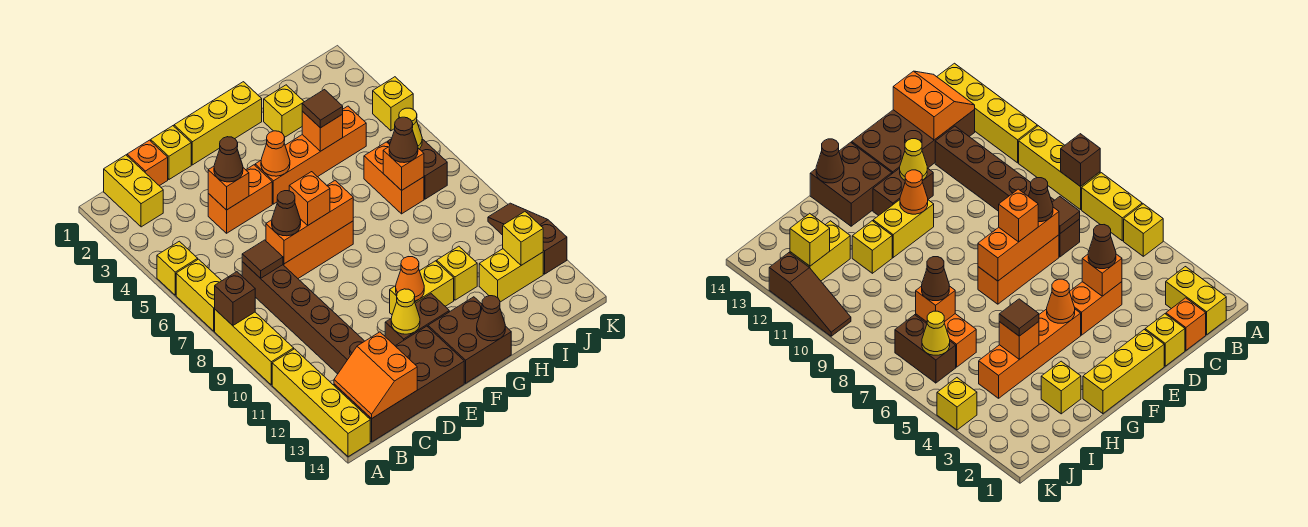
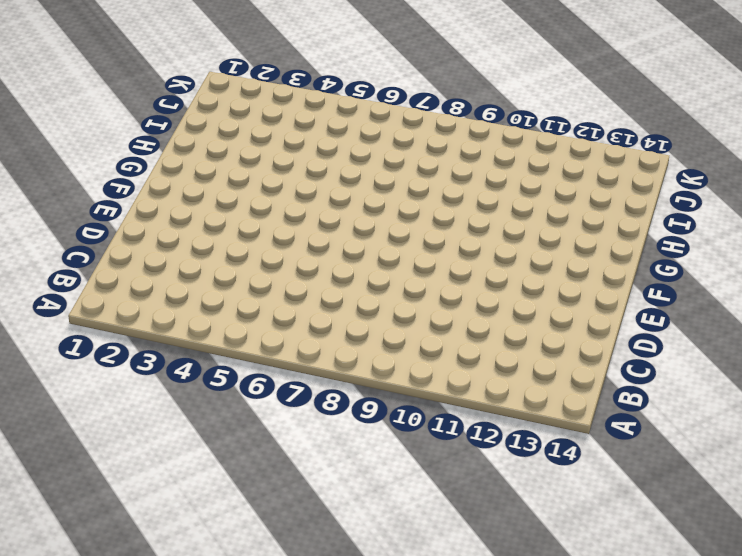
none -> yellow brick A5 level 1
none -> yellow brick A6:A7 level 1
none -> yellow brick A8:A10 level 1
none -> yellow brick A11:A14 level 1

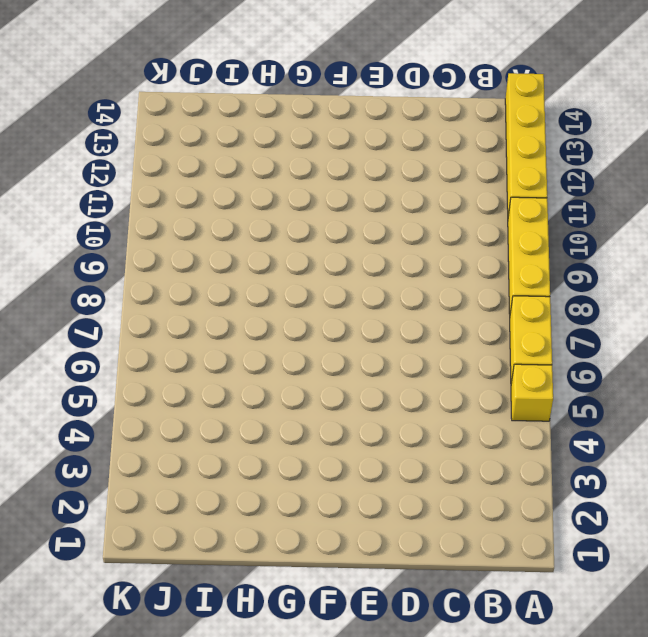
none -> yellow brick B1:B2 level 1
none -> brown brick B13:E14 level 1
none -> orange brick C1 level 1
none -> brown brick C7:C12 level 1

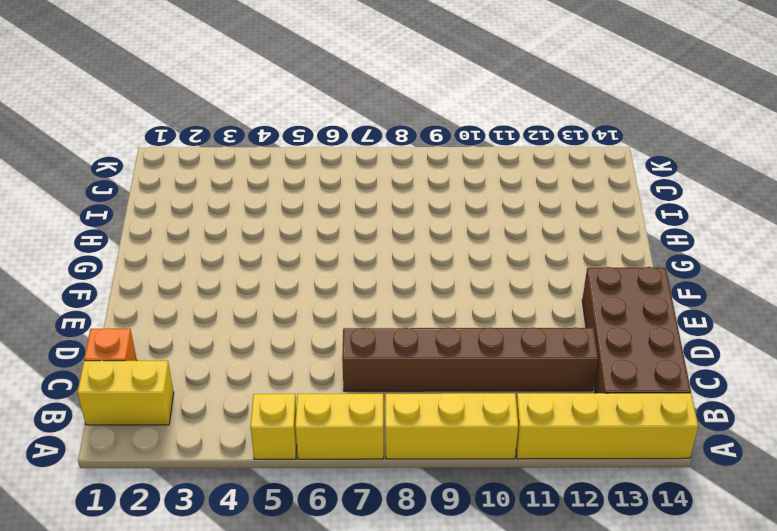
none -> yellow brick D1 level 1
none -> orange brick D4:E4 level 1
none -> orange brick D7:F7 level 1
none -> yellow brick E1:G1 level 1

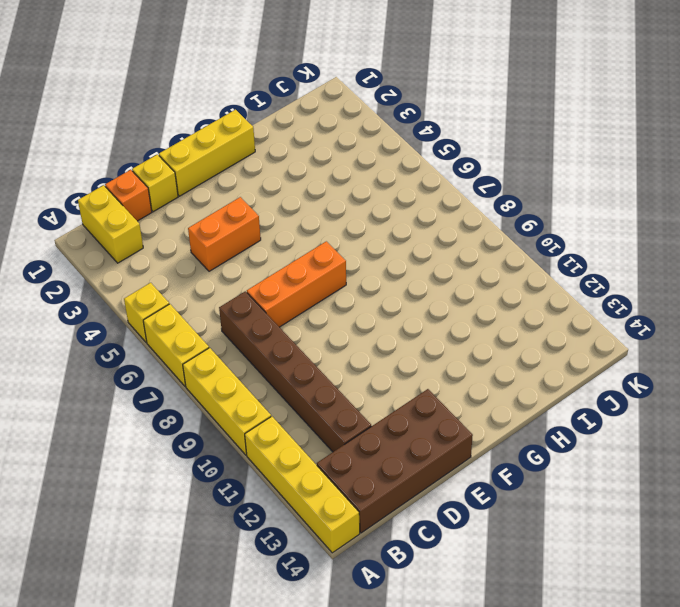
none -> brown brick E12:F12 level 1
none -> orange brick F4:I4 level 1
none -> yellow brick F11:G11 level 1
none -> brown brick F13:G14 level 1

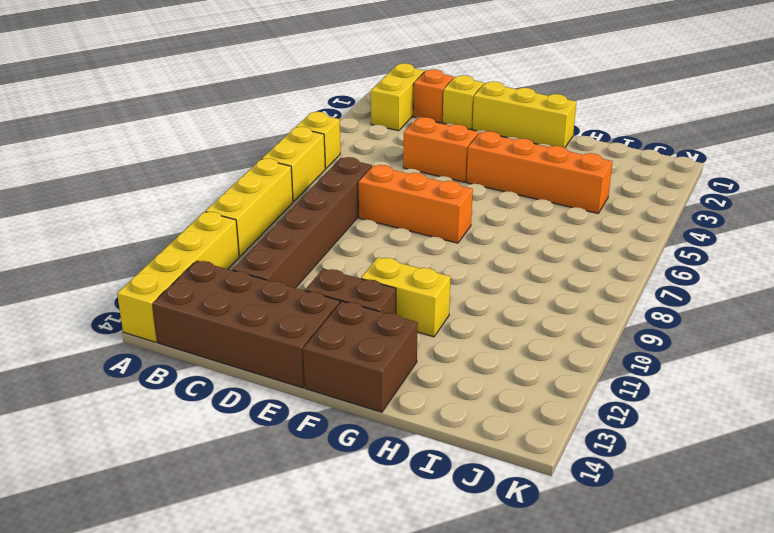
none -> yellow brick H2 level 1
none -> yellow brick H11 level 1
none -> orange brick I6:I7 level 1
none -> yellow brick I12:J12 level 1

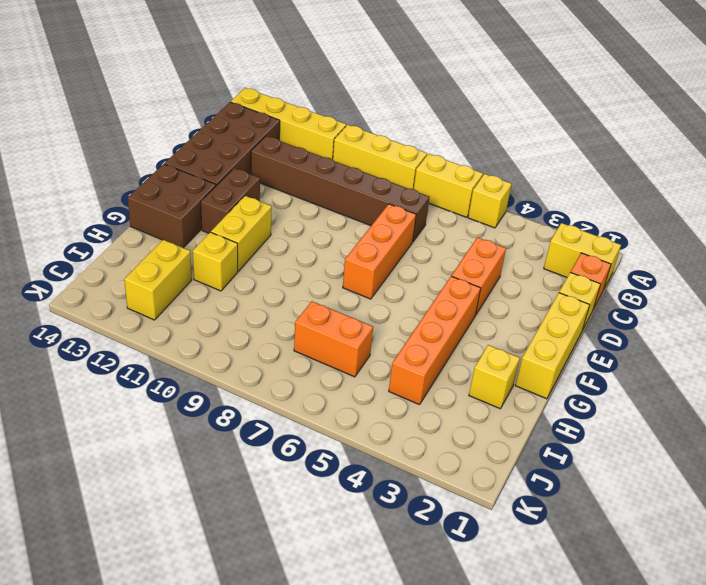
none -> brown brick J6:J7 level 1
none -> yellow brick K4 level 1
none -> brown slope K10:K12 level 1 top 12
none -> brown brick A8 level 2

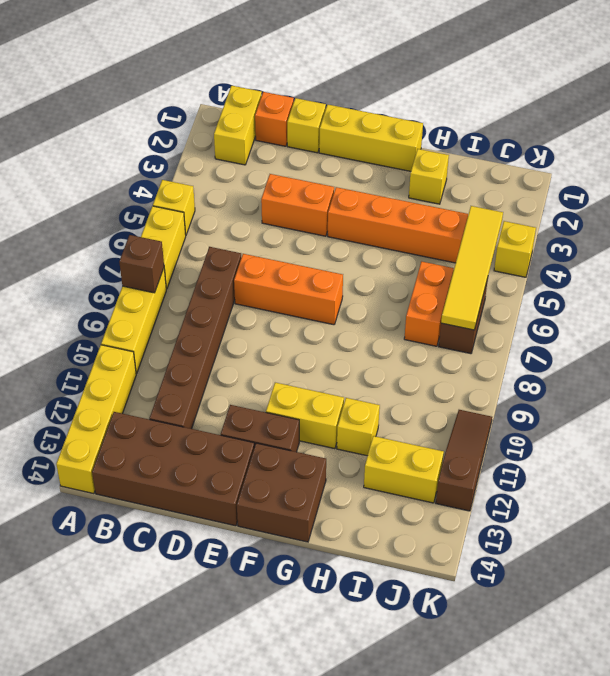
yellow tile J4:J7 level 2 -> yellow cone J6 level 2
none -> orange slope B13:C14 level 2 top C
none -> brown tile C7 level 2
none -> orange brick D4 level 2
none -> orange brick D7:F7 level 2

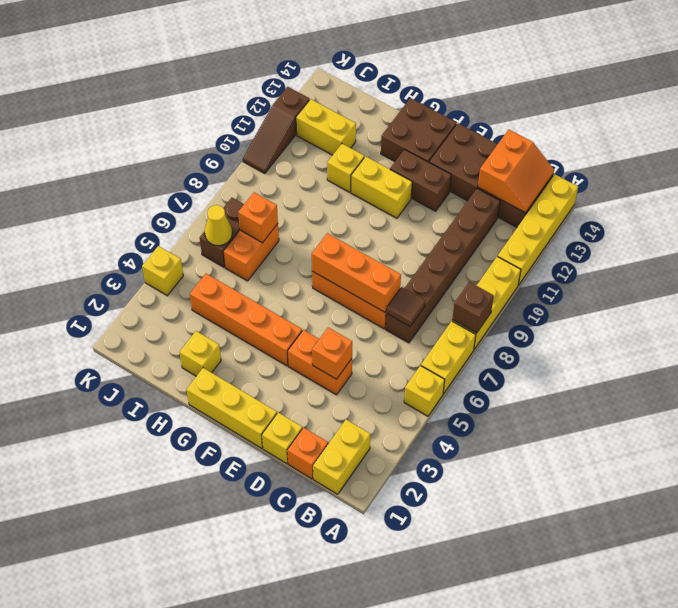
none -> yellow cone E12 level 2
none -> orange cone F4 level 2
none -> orange cone F11 level 2
none -> brown cone G14 level 2

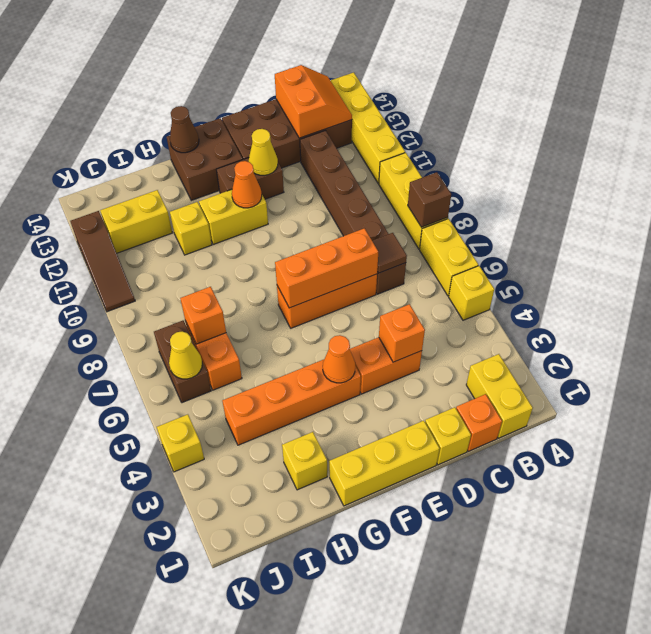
none -> orange brick H4 level 2
none -> yellow brick J12 level 2
none -> brown cone D4 level 3
none -> brown cone D7 level 3

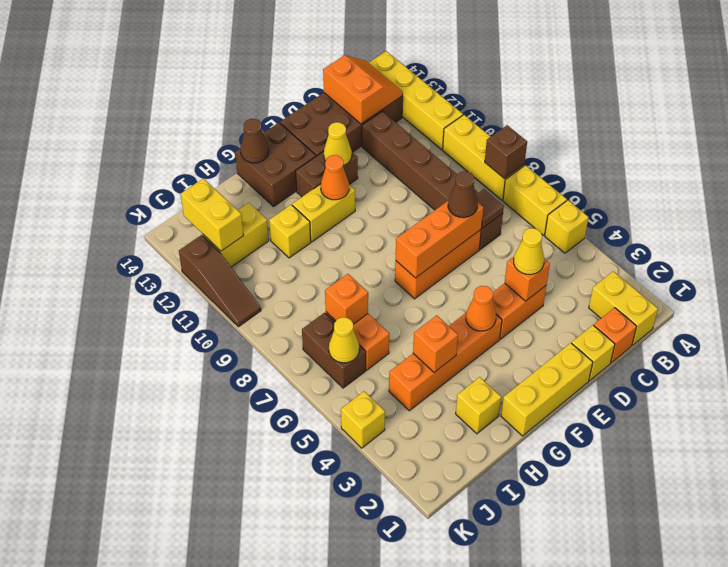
yellow cone D4 level 3 -> brown cone D4 level 3
yellow brick J12:J13 level 2 -> yellow brick J12 level 2
none -> orange brick E7 level 3
none -> brown tile H4 level 3
none -> brown cone I7 level 3

